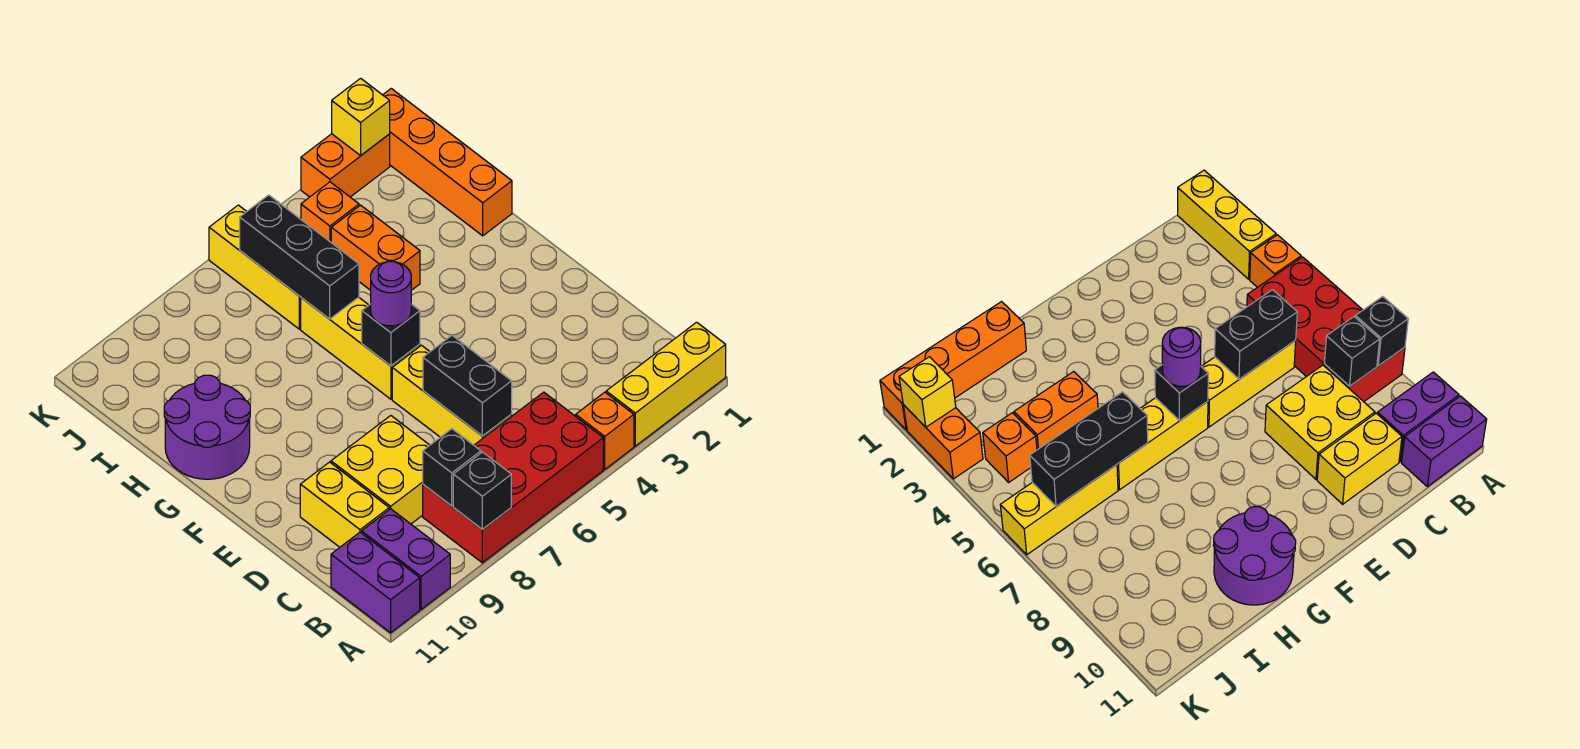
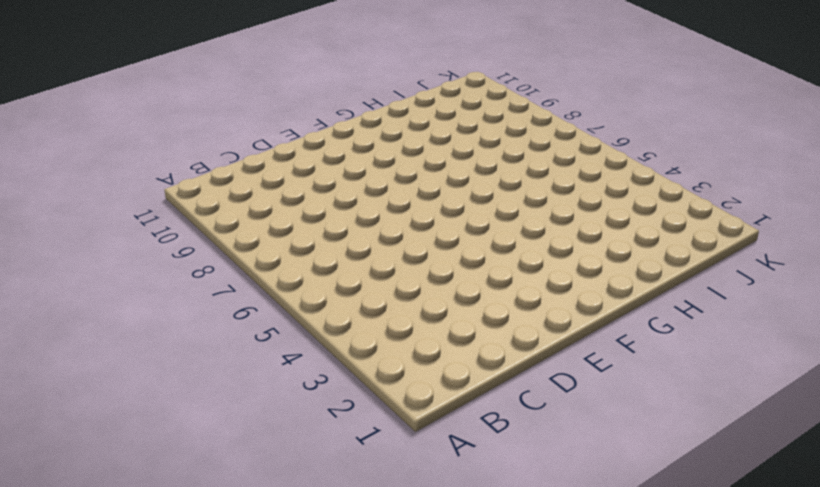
none -> yellow brick A1:A3 level 1
none -> orange brick A4 level 1
none -> red brick A5:B8 level 1

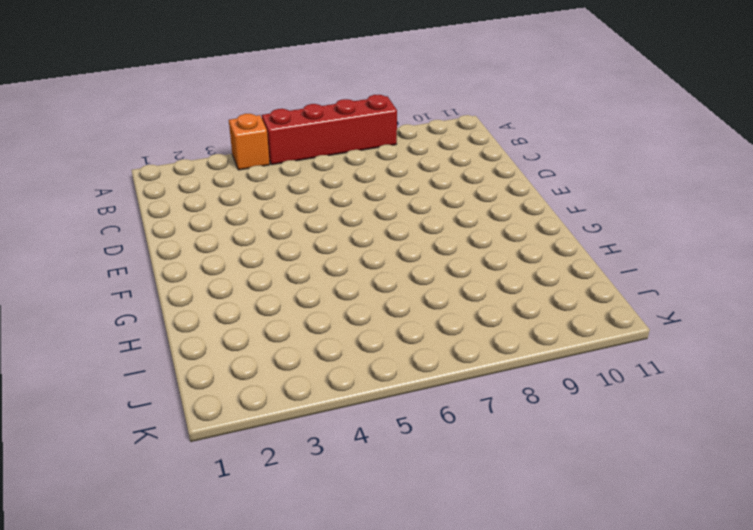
red brick A5:A8 level 1 -> red brick A5:B8 level 1
none -> yellow brick A1:A3 level 1
none -> purple brick A10:B10 level 1
none -> purple brick A11:B11 level 1

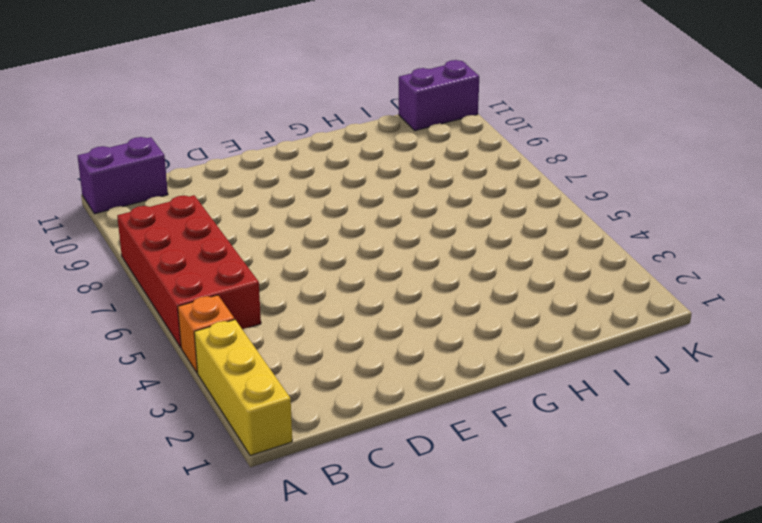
purple brick J11:K11 level 1 -> purple brick A10:B10 level 1
none -> yellow brick C6:E6 level 1
none -> yellow brick C8:D9 level 1
none -> yellow brick C10:D10 level 1

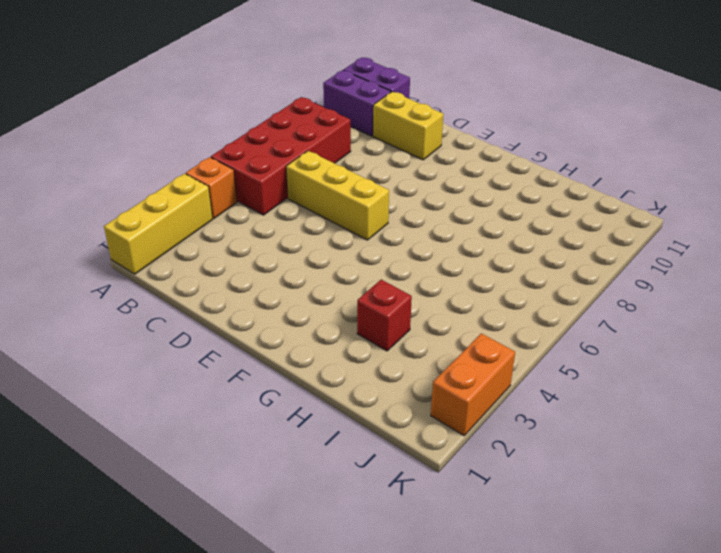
red brick H3 level 1 -> none
none -> yellow brick C8:D9 level 1
none -> yellow brick F6:H6 level 1
none -> purple round brick G10:H11 level 1

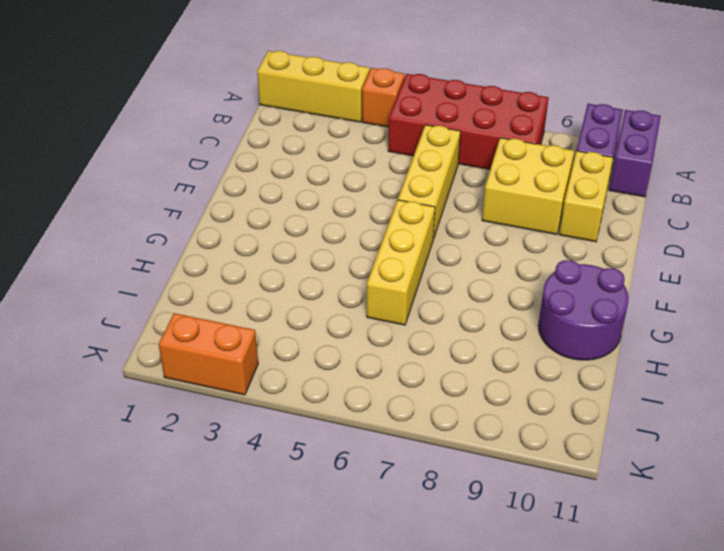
none -> orange brick H1:K1 level 1
none -> orange brick H4:I4 level 1
none -> yellow brick I6:K6 level 1

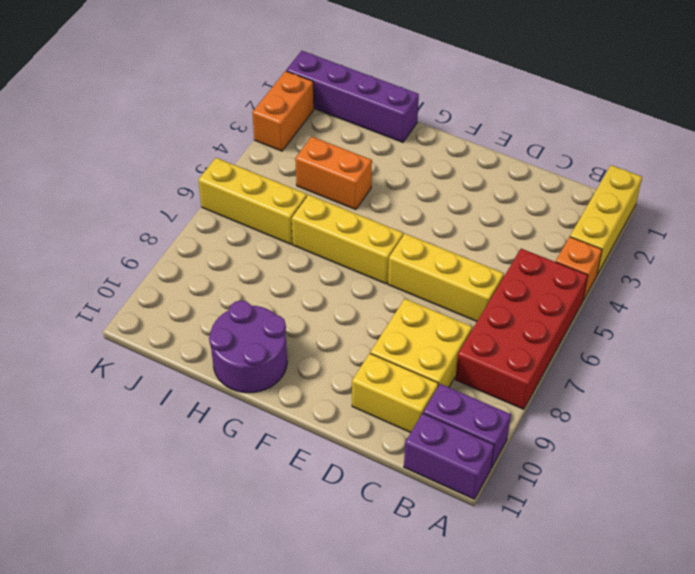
purple brick H1:K1 level 1 -> orange brick H1:K1 level 1
none -> orange brick J4 level 1
none -> black brick A8 level 2
none -> black brick B8 level 2

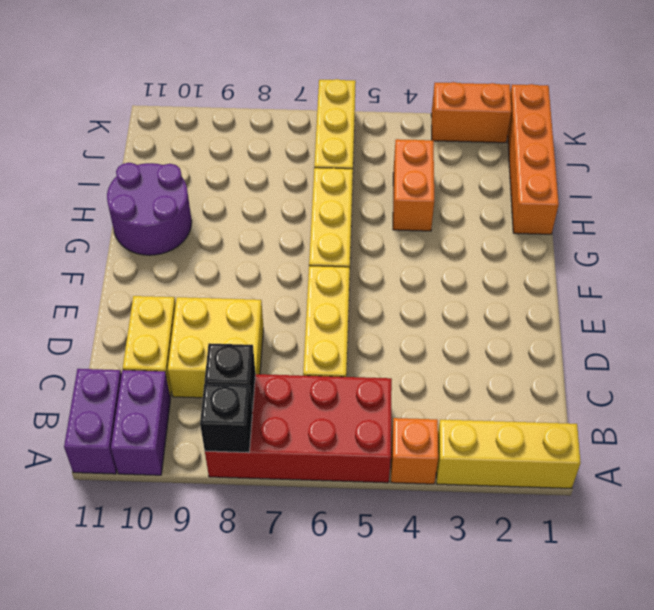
none -> orange brick J4 level 1
none -> black brick C6:D6 level 2
none -> black brick F6 level 2

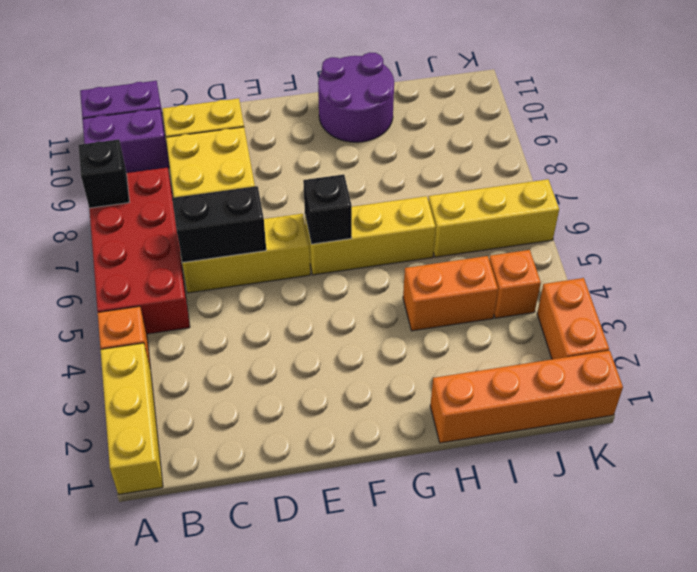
none -> black brick B8 level 2
none -> black brick H6:J6 level 2
none -> yellow brick K2 level 2

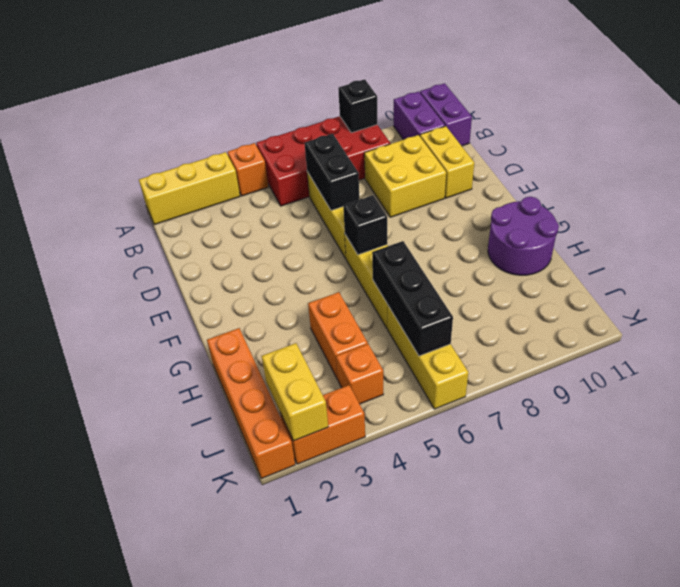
yellow brick J2:K2 level 2 -> yellow brick K2 level 2
none -> black brick B8 level 2
none -> purple round brick F6 level 3

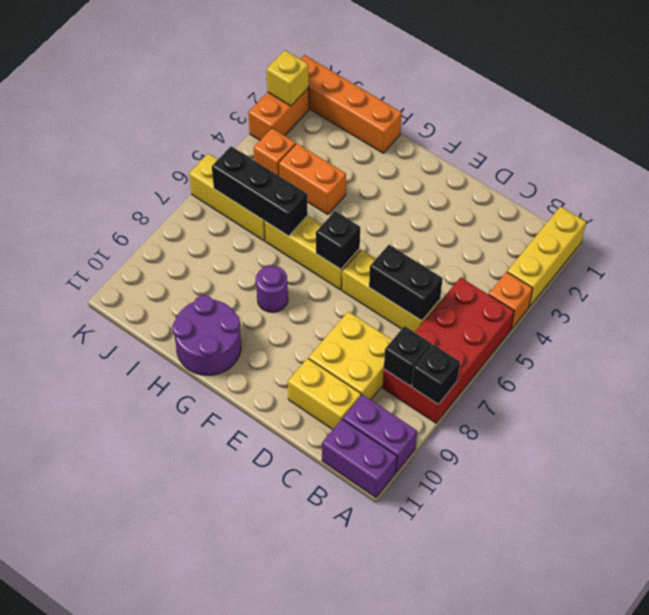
purple round brick G8 level 1 -> purple round brick F6 level 3

